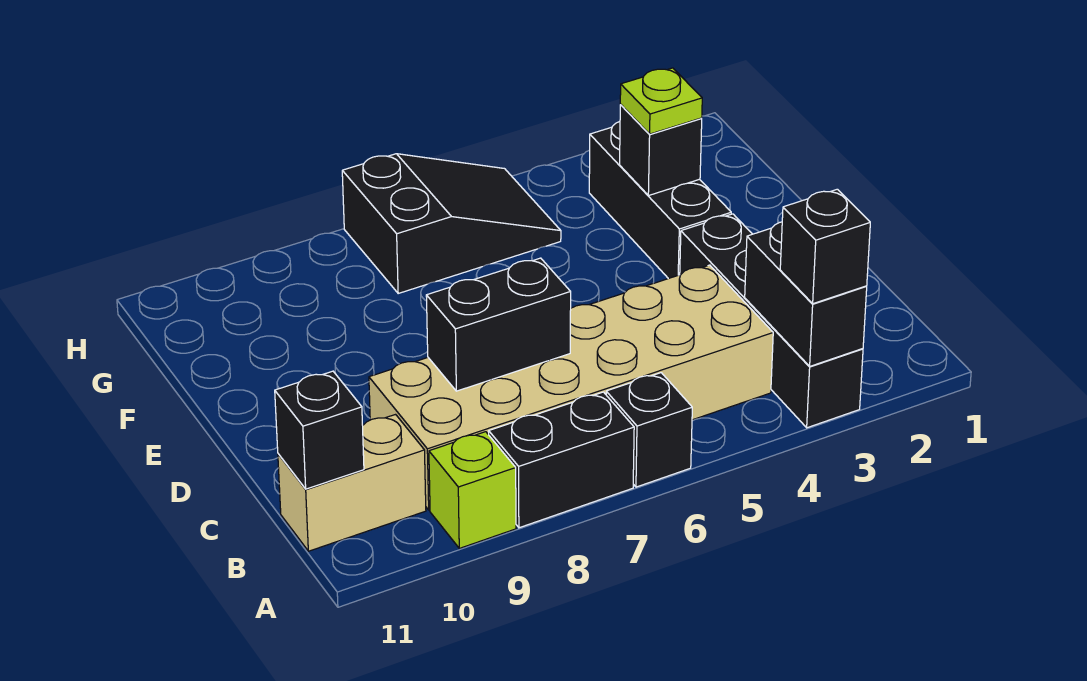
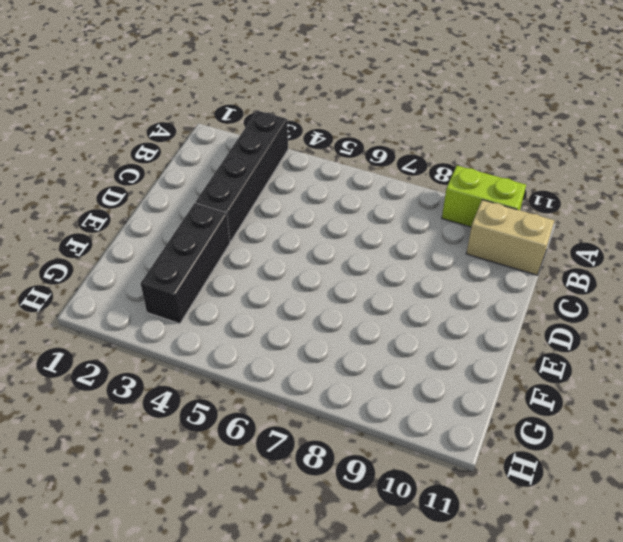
lime brick A9:A10 level 1 -> lime brick A9 level 1
none -> black brick A6 level 1
none -> black brick A7:A8 level 1
none -> tan brick B4:C9 level 1

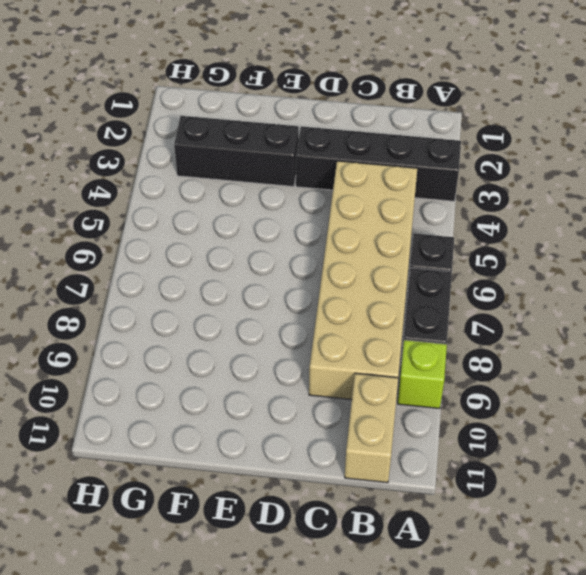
none -> black slope G5:H7 level 1 top 7
none -> black brick A3:B3 level 2
none -> black brick B11 level 2

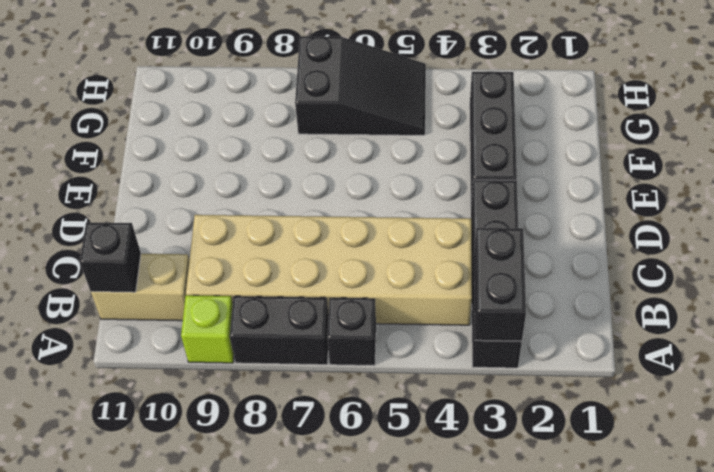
none -> black brick C7:C8 level 2
none -> black brick F3 level 2
none -> black brick A3 level 3

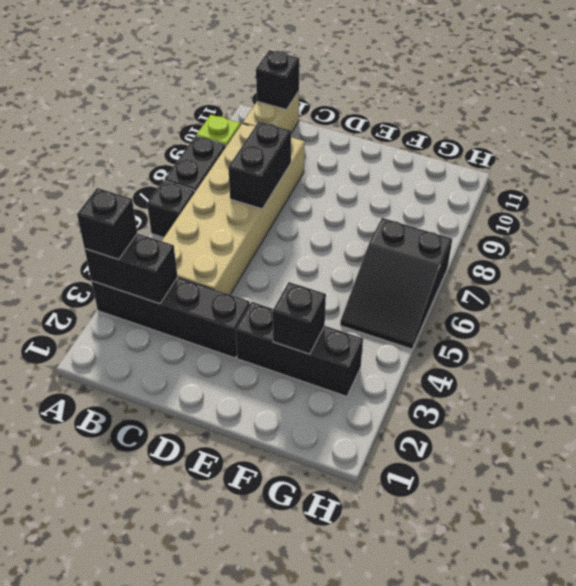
none -> lime plate F3 level 3

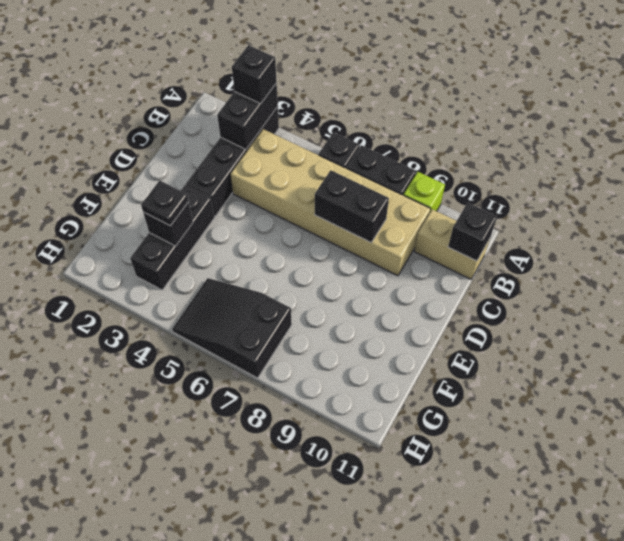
black plate F3 level 3 -> lime plate F3 level 3

